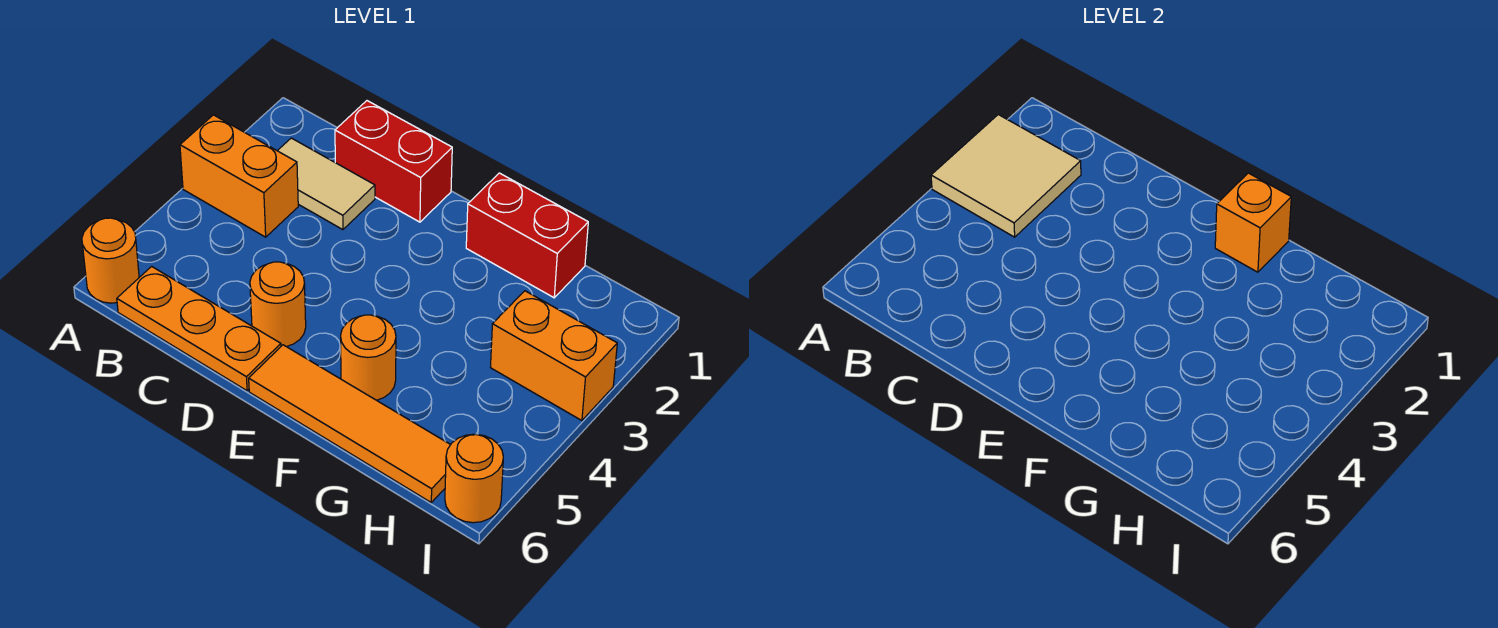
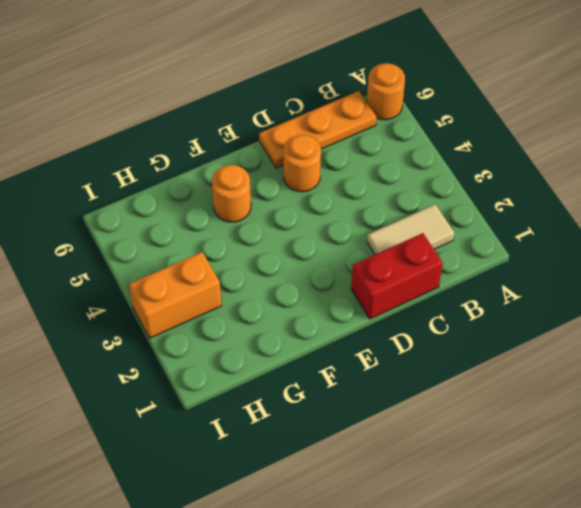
none -> orange brick A3:B3 level 1
none -> orange tile E6:H6 level 1
none -> red brick F1:G1 level 1

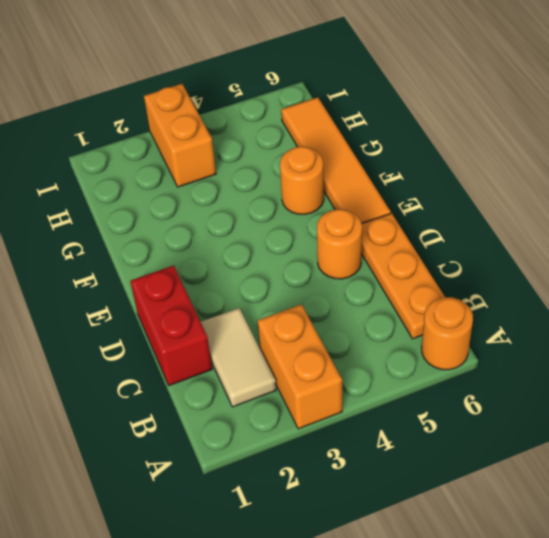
none -> red brick F1:G1 level 1
none -> orange round brick I6 level 1
none -> tan tile A2:B3 level 2

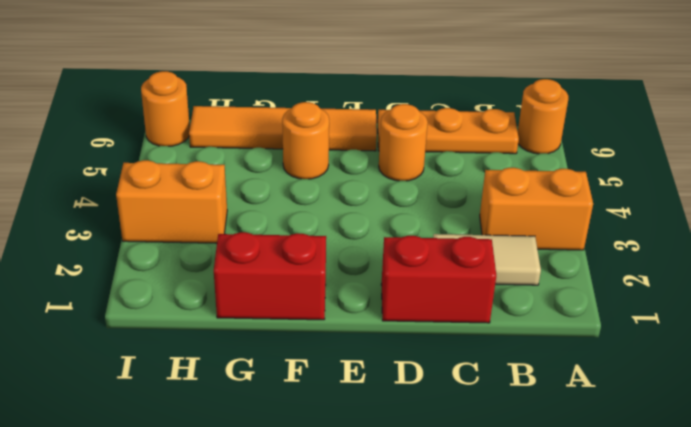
none -> tan tile A2:B3 level 2
none -> orange brick F1 level 2

